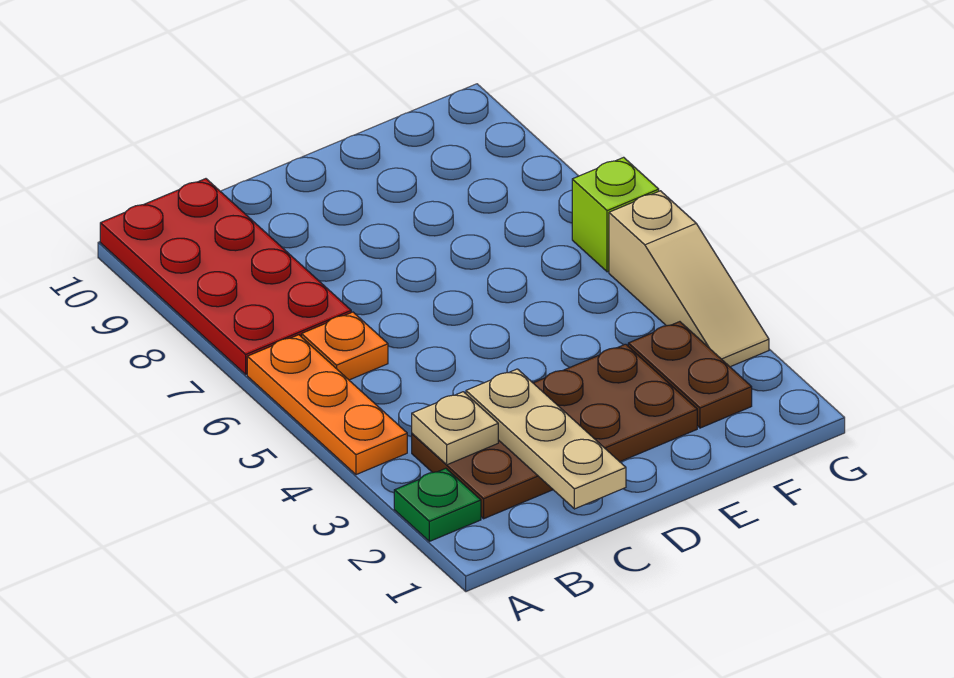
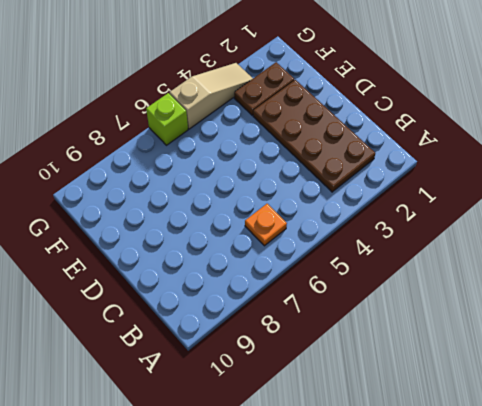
none -> green plate A2 level 1
none -> orange plate A4:A6 level 1

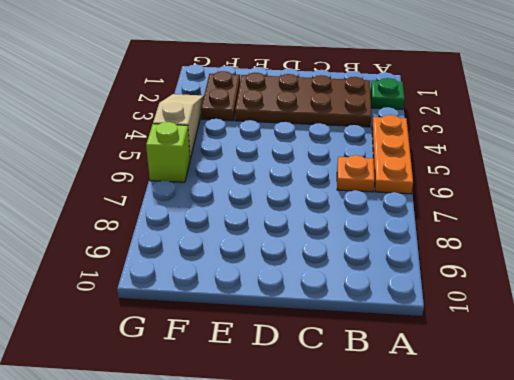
none -> red plate A7:B10 level 1
none -> tan plate B3 level 2

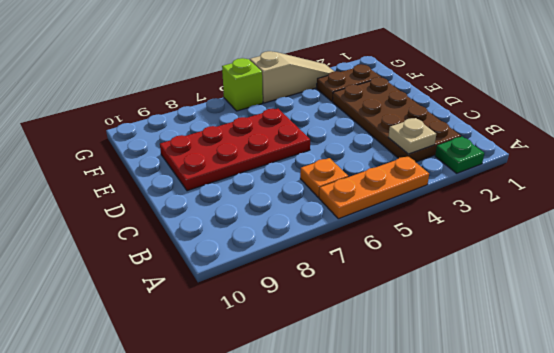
red plate D6:E9 level 1 -> red plate A7:B10 level 1
none -> tan plate C1:C3 level 2

